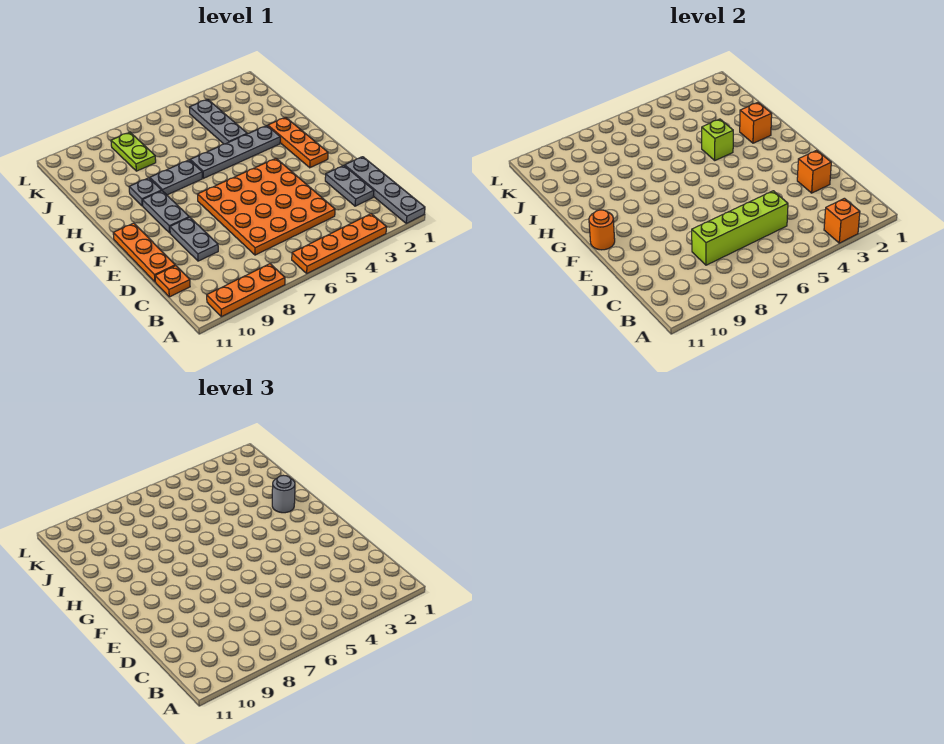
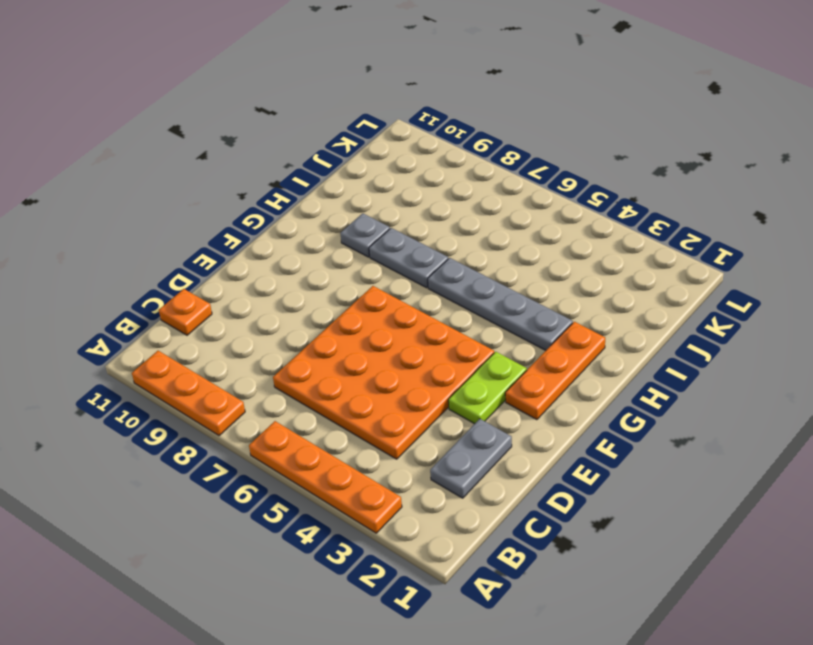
lime plate E3:F3 level 1 -> lime plate J8:K8 level 1
none -> grey plate A1:D1 level 1
none -> grey plate D9:E9 level 1
none -> orange plate D11:F11 level 1

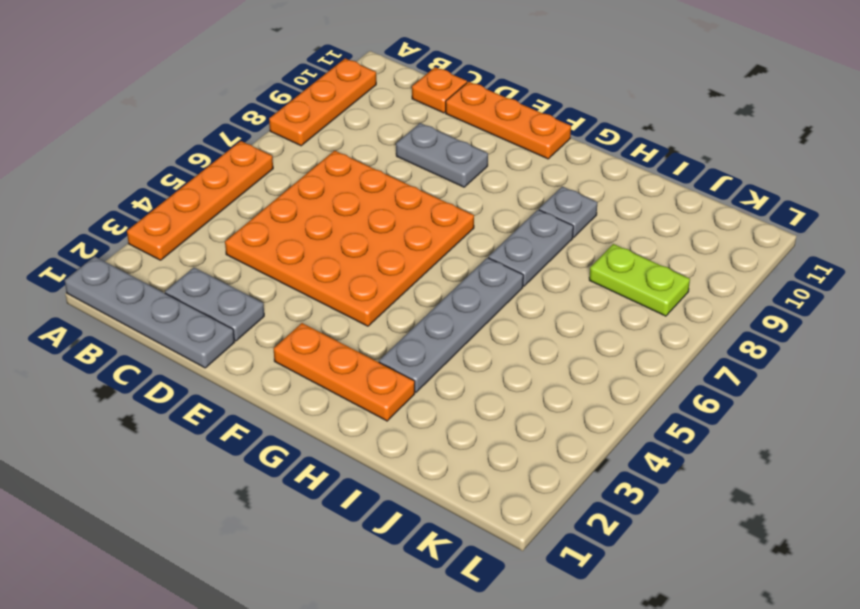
none -> grey plate F9:G9 level 1
none -> grey plate I4:K4 level 1
none -> orange brick A3 level 2

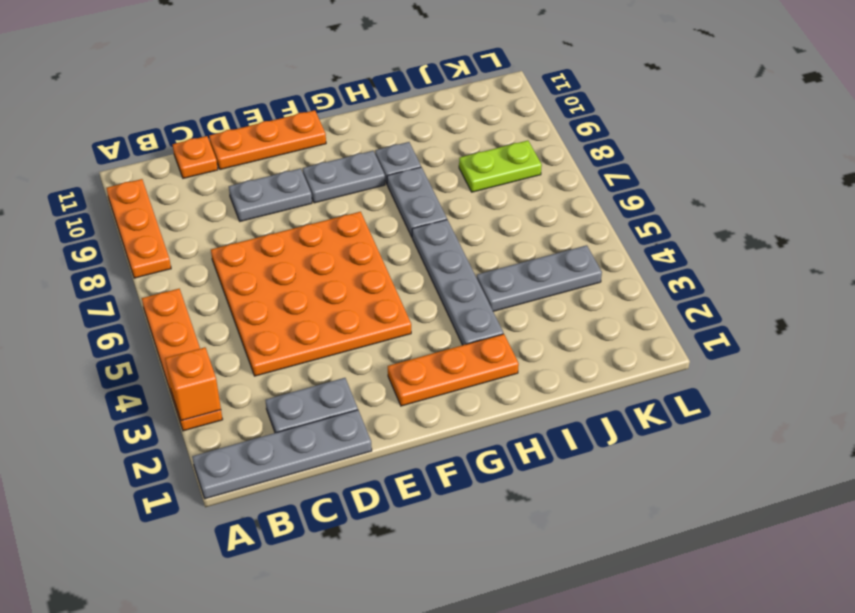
none -> lime brick C5:C8 level 2
none -> orange brick D2 level 2
none -> orange round brick F11 level 2

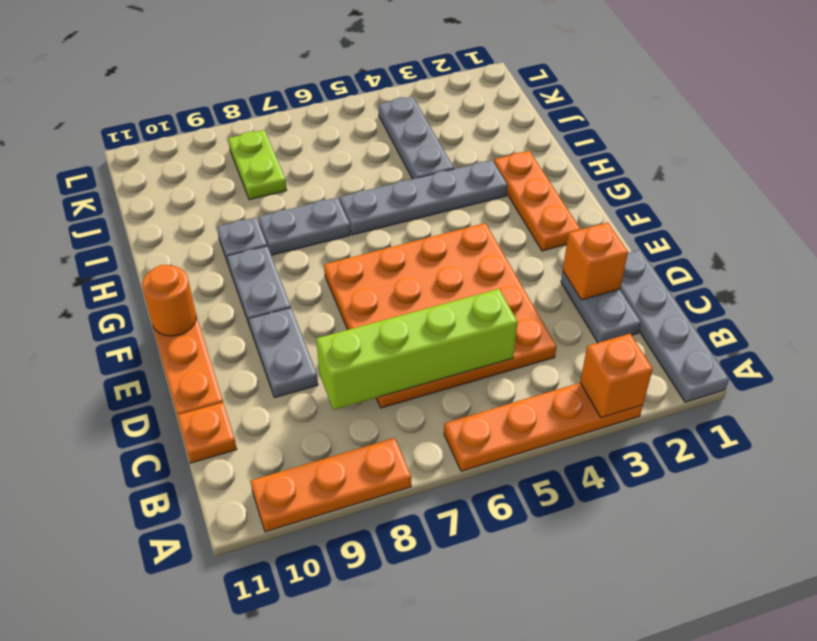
none -> orange brick H2 level 2
none -> lime brick H4 level 2
none -> grey round brick H2 level 3

